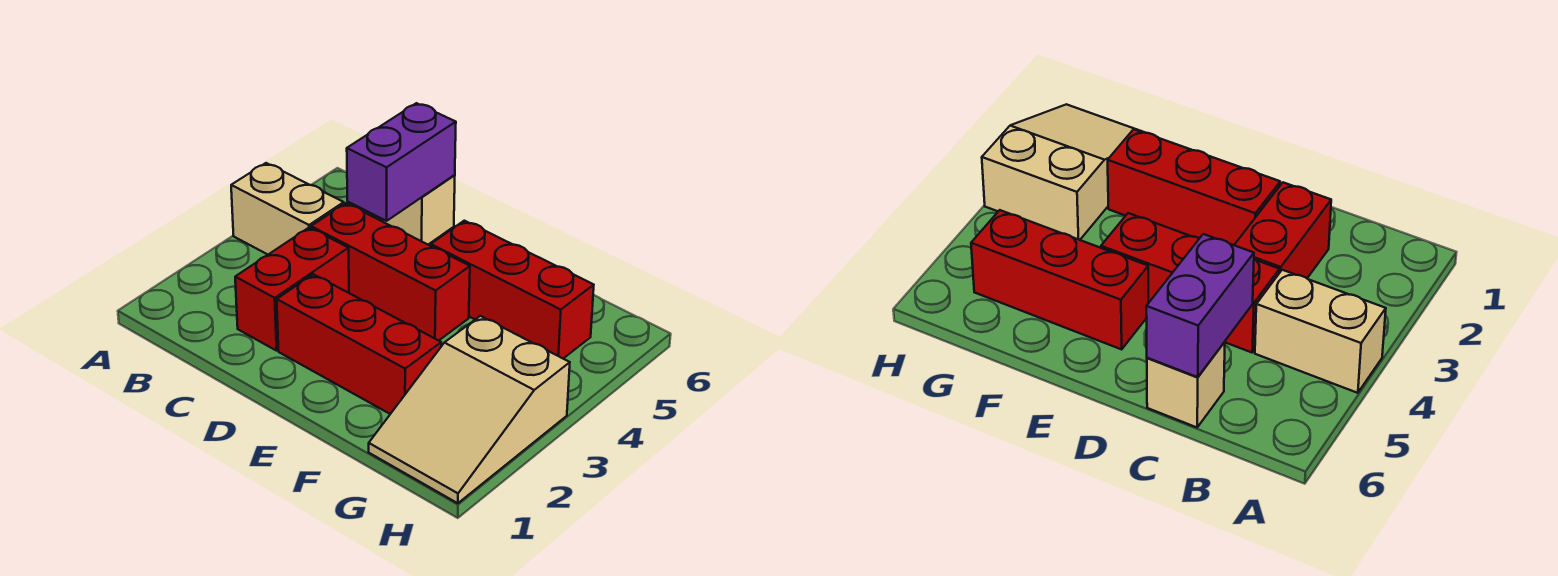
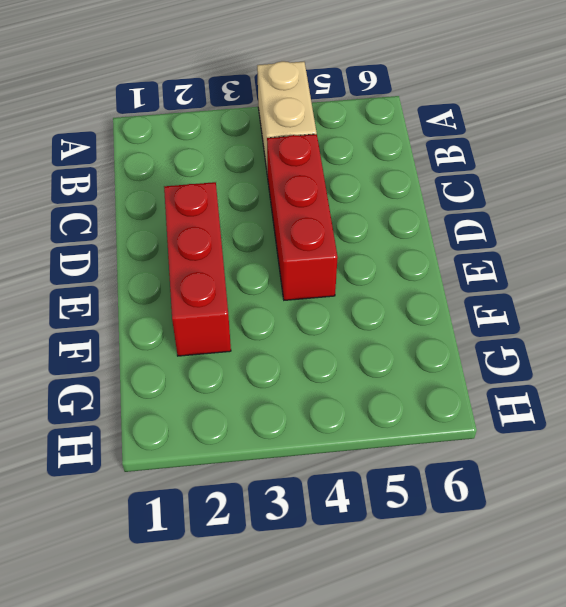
none -> red brick C2:C3 level 1
none -> tan brick C6 level 1

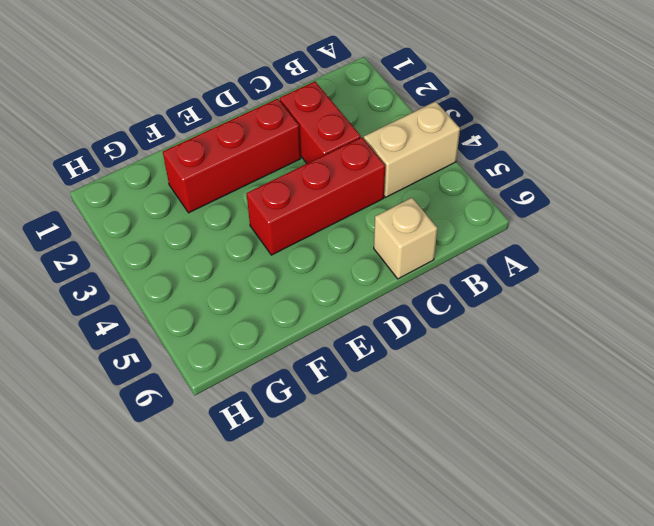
none -> red brick E5:G5 level 1
none -> tan slope G1:H3 level 1 top 3

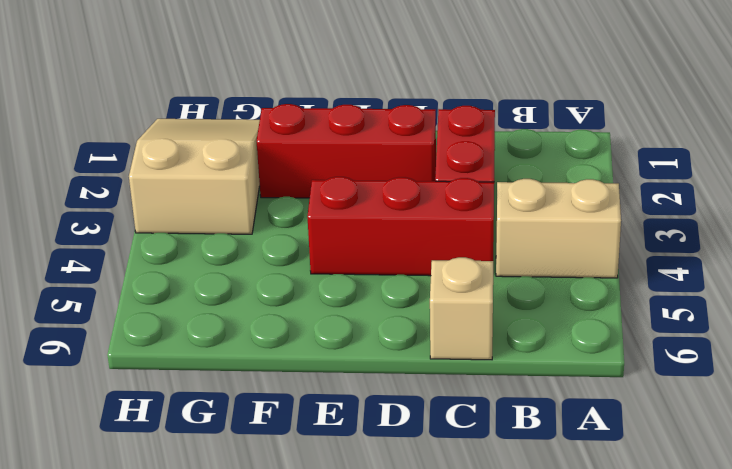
none -> red brick E5:G5 level 1
none -> purple brick C5:C6 level 2

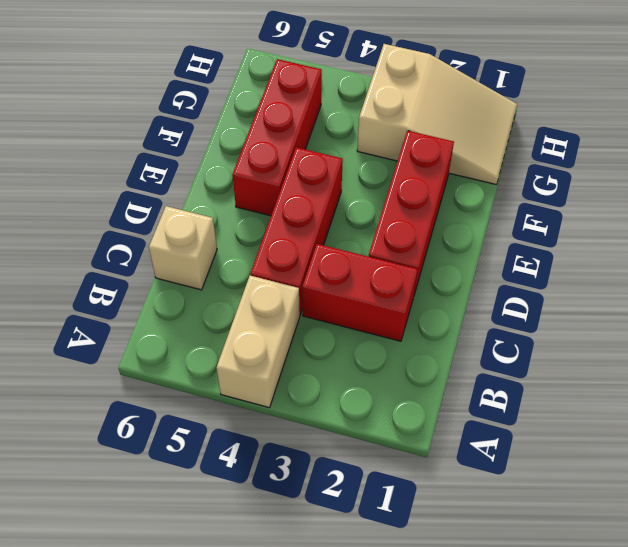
none -> purple brick C5:C6 level 2

